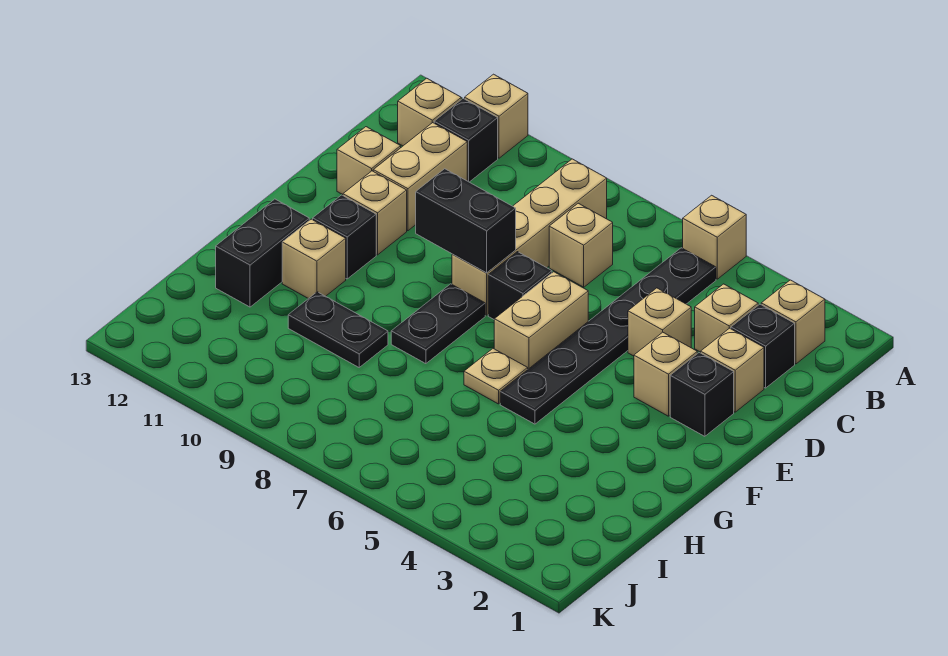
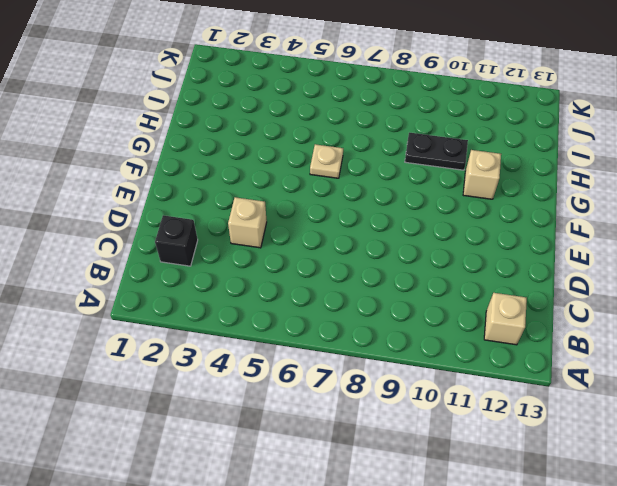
none -> tan brick A5 level 1
none -> tan brick A11 level 1
none -> tan brick B2 level 1

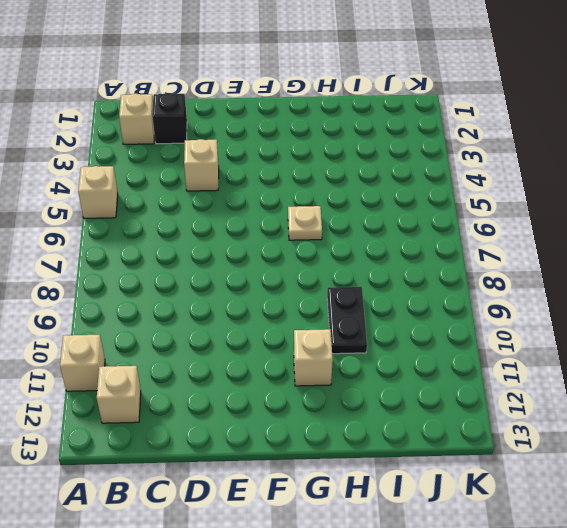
none -> black plate B5:G5 level 1
none -> tan brick B8:E8 level 1
none -> black brick B11 level 1

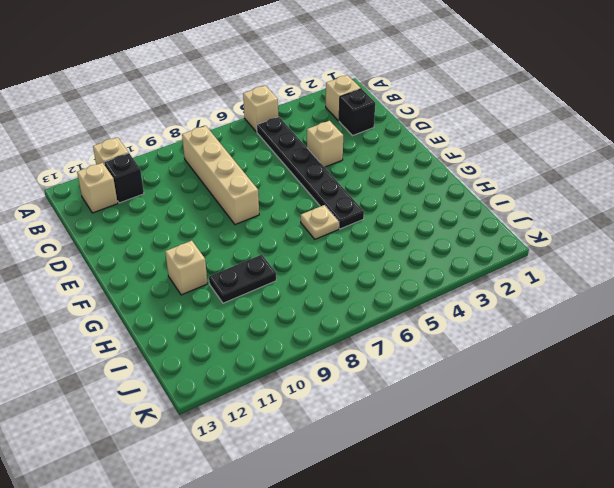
none -> tan brick C3 level 1
none -> tan brick C7 level 1
none -> tan brick C11:D11 level 1

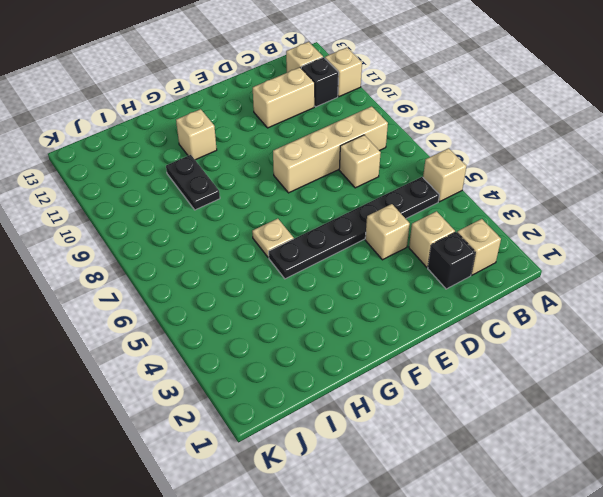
none -> tan brick D2 level 1
none -> tan brick D12 level 1
none -> black brick E2 level 1

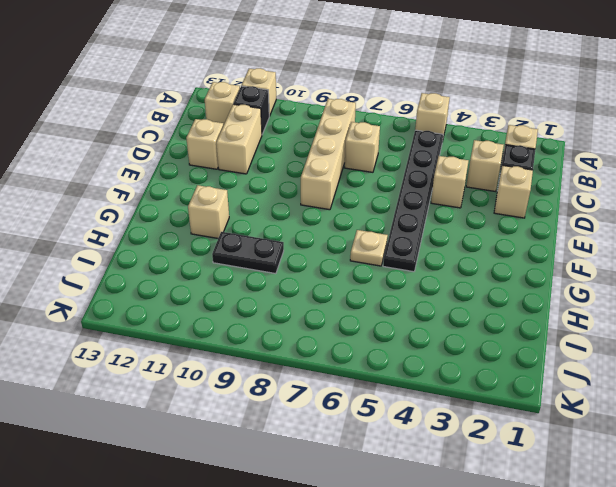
none -> black brick E2 level 1
none -> tan brick E3 level 1
none -> tan brick E6:F6 level 1

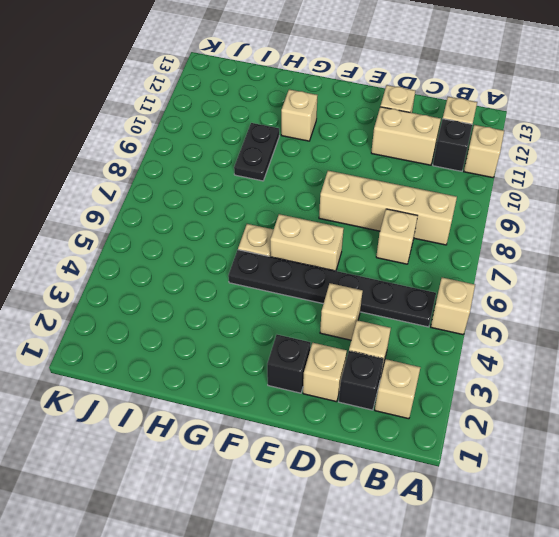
none -> tan brick E3 level 1
none -> black brick E7 level 1
none -> tan brick E11 level 1

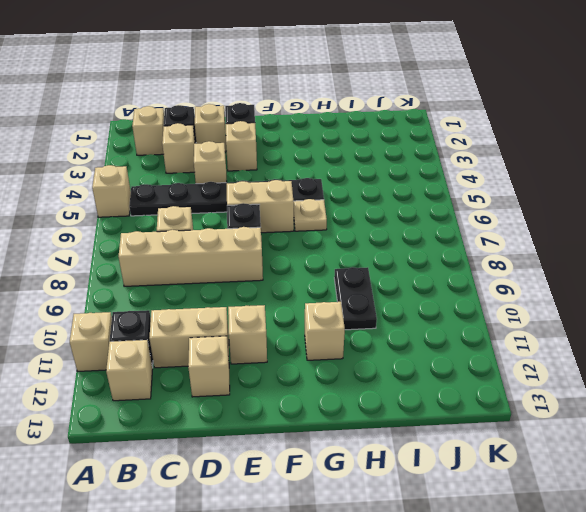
none -> black plate F8:G8 level 1
none -> black brick F11 level 1
none -> black brick G12:H12 level 1

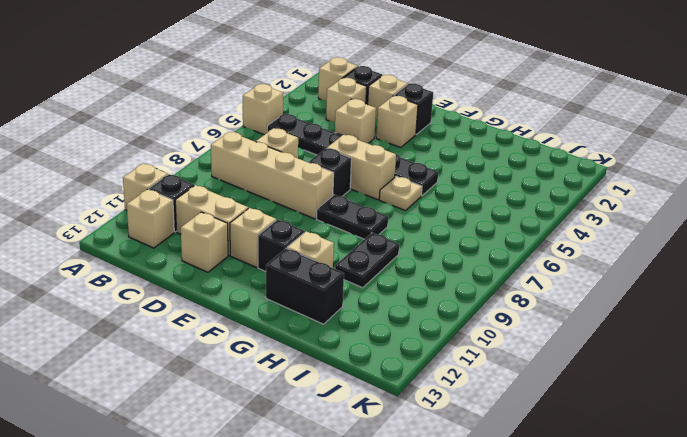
none -> black brick E8:E9 level 2

